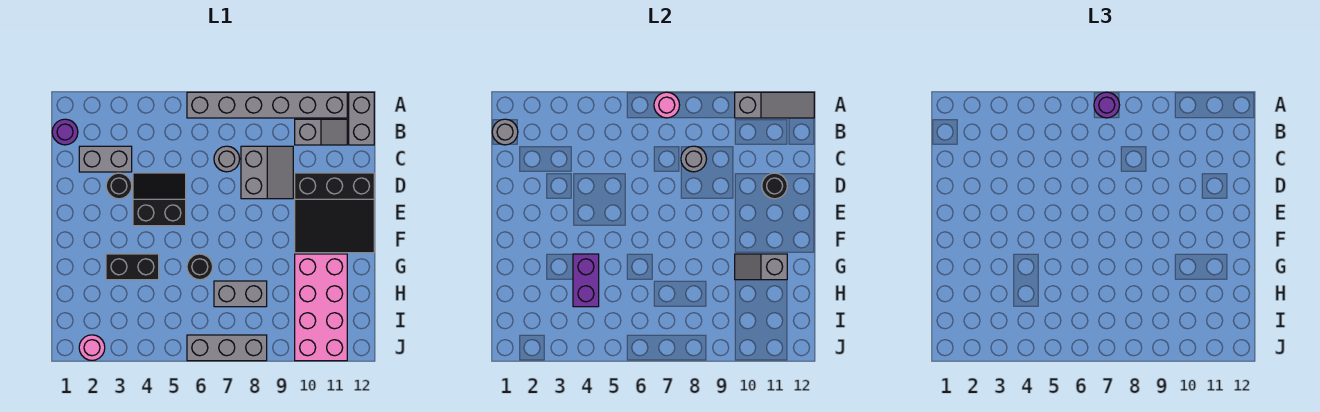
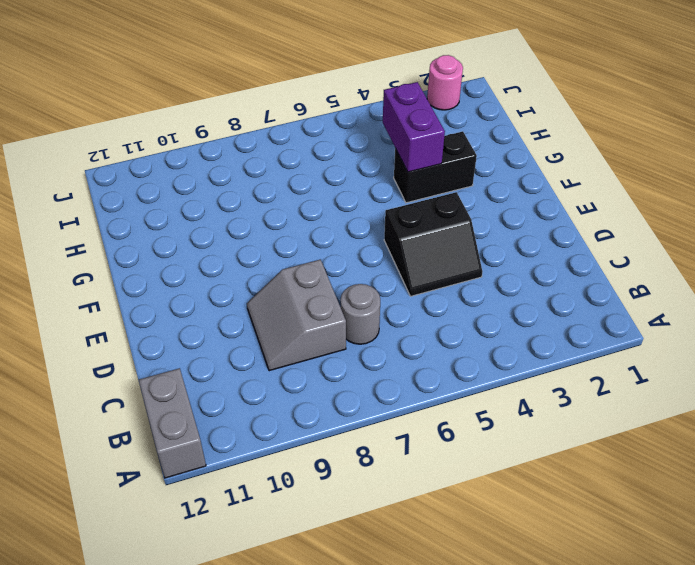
none -> grey brick A6:A11 level 1
none -> purple round brick B1 level 1
none -> grey slope B10:B11 level 1 top 10

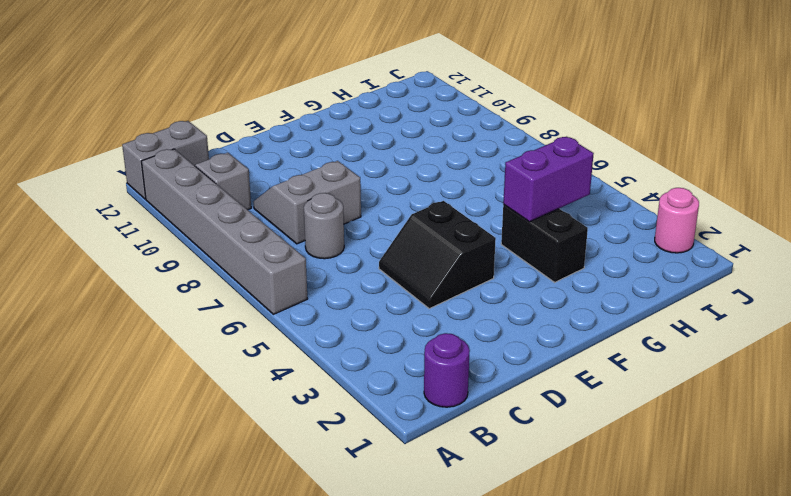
none -> grey brick C2:C3 level 1
none -> black round brick D3 level 1
none -> black slope D10:F12 level 1 top D

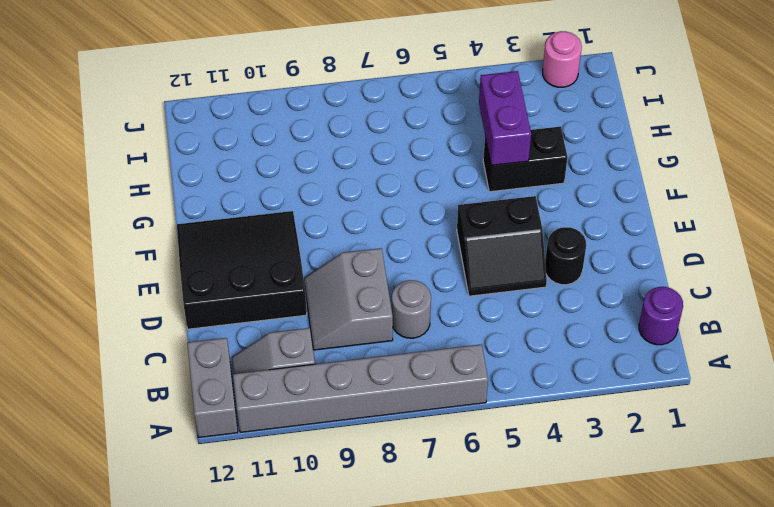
none -> grey brick C2:C3 level 1
none -> black round brick G6 level 1
none -> pink brick G10:J11 level 1

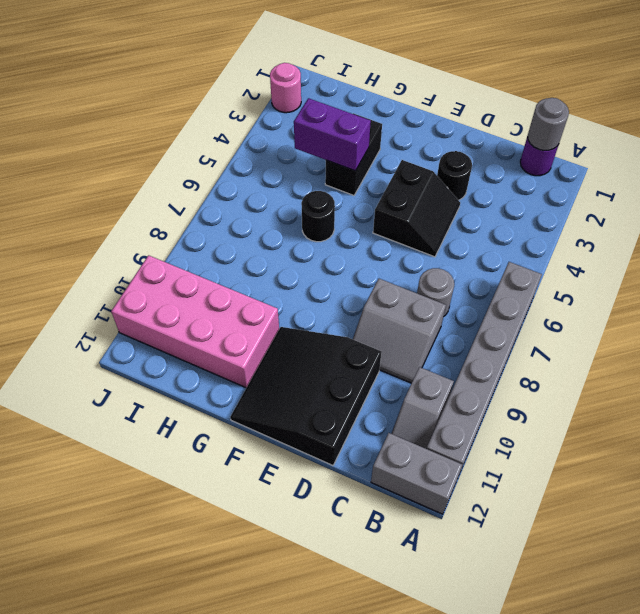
none -> grey brick C2:C3 level 1
none -> grey brick H7:H8 level 1
none -> grey brick J6:J8 level 1

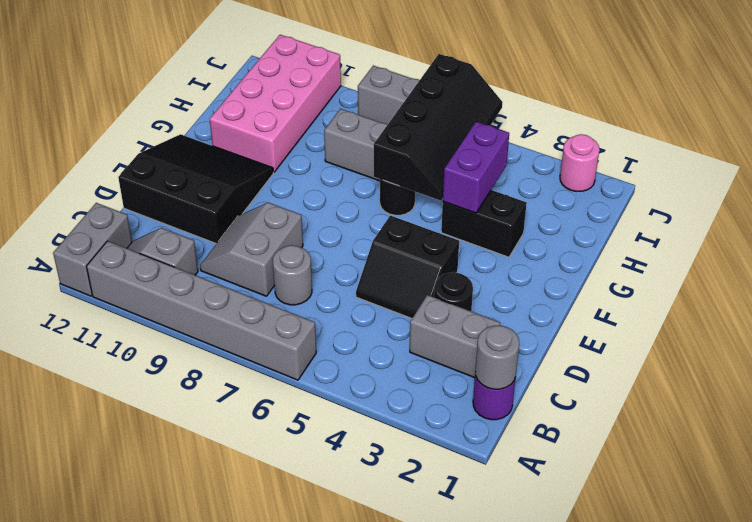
black slope G5:J6 level 2 top 6 -> none
none -> pink round brick A7 level 2
none -> grey slope A10:A12 level 2 top 10
none -> grey round brick C8 level 2

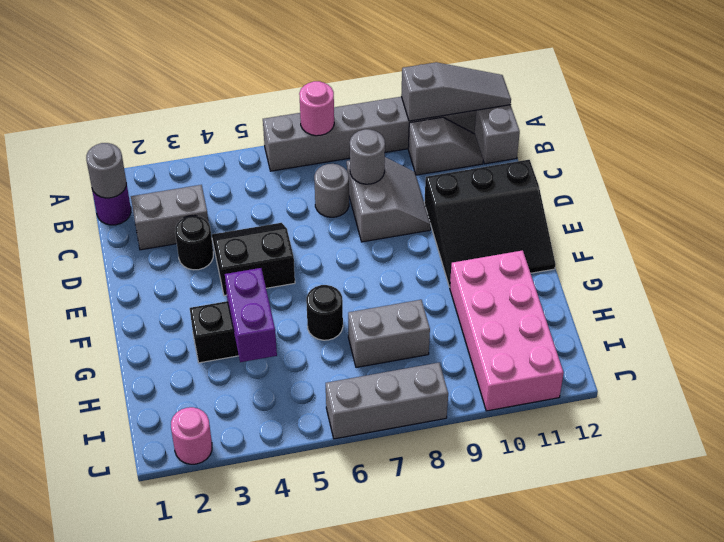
none -> black round brick D11 level 2
none -> grey slope G10:G11 level 2 top 11
none -> purple round brick A7 level 3

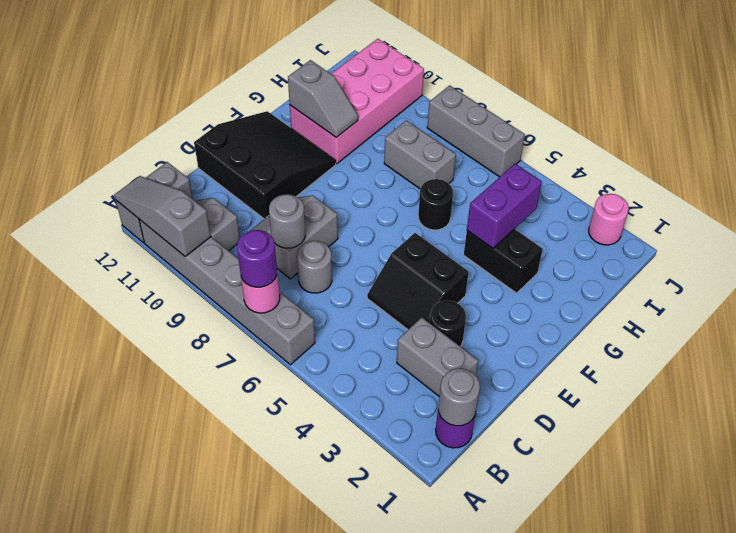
none -> black round brick D11 level 2

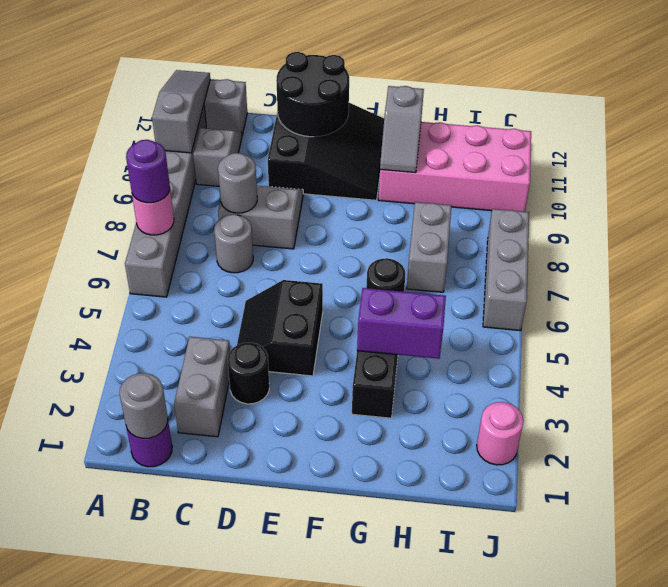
black round brick D11:E12 level 2 -> black round brick D11 level 2

